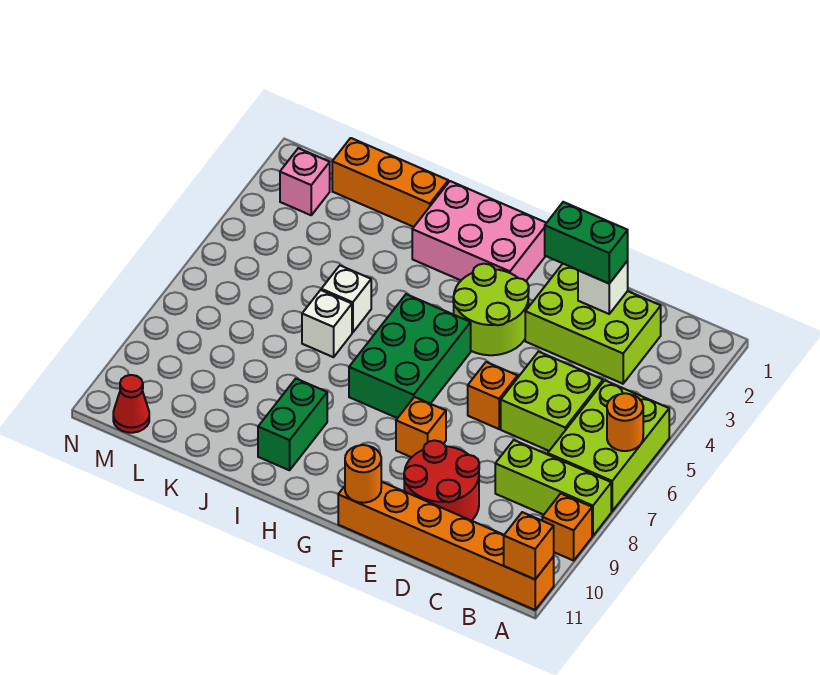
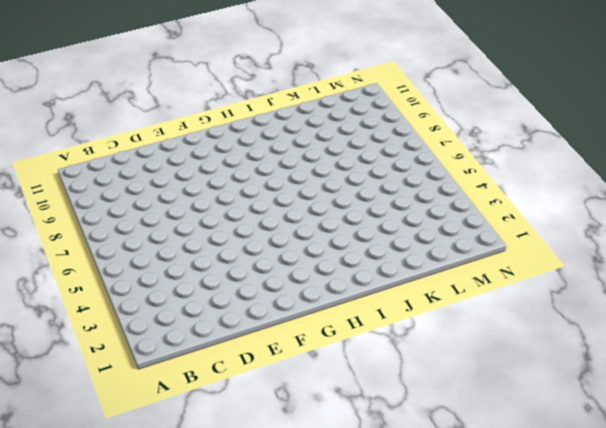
none -> lime brick A5:B7 level 1
none -> lime brick A8:C8 level 1
none -> orange brick A9 level 1

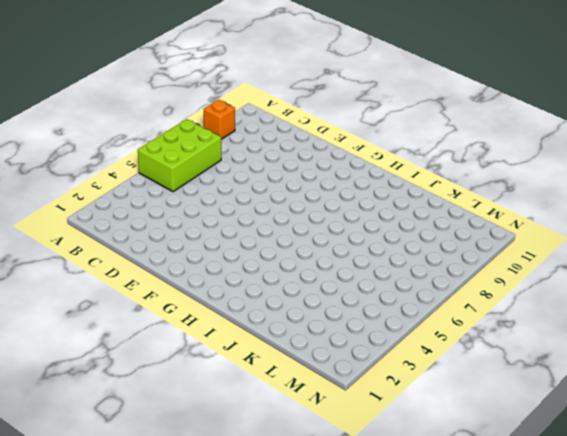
none -> lime brick A8:C8 level 1
none -> orange brick A11:F11 level 1
none -> lime brick C2:E3 level 1

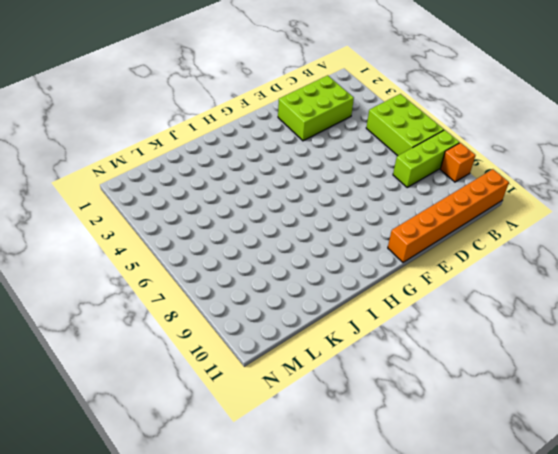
none -> lime brick C5:D6 level 1
none -> red round brick D9:E10 level 1
none -> orange brick E6 level 1

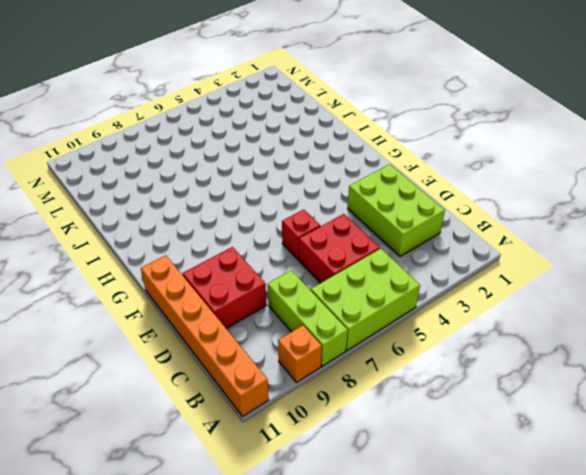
red brick C5:D6 level 1 -> lime brick C5:D6 level 1
red brick D9:E10 level 1 -> red round brick D9:E10 level 1
red brick E6 level 1 -> orange brick E6 level 1
none -> lime round brick F3:G4 level 1
none -> orange brick F8 level 1
none -> pink brick G1:I2 level 1

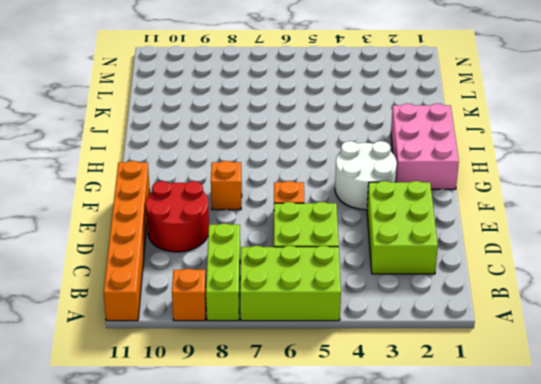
white round brick F3:G4 level 1 -> lime round brick F3:G4 level 1
none -> green brick G5:H7 level 1
none -> green brick I9:I10 level 1
none -> orange brick J1:L1 level 1

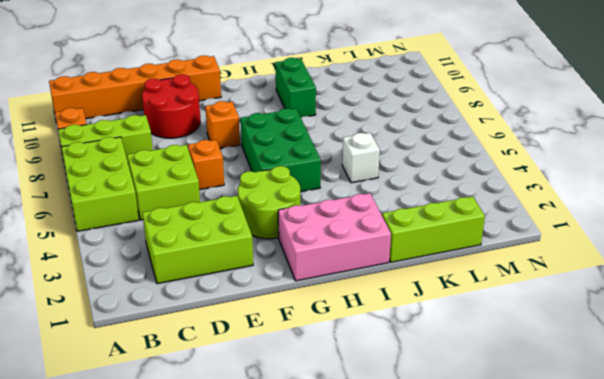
lime brick J1:L1 level 1 -> orange brick J1:L1 level 1
none -> white brick J6 level 1
none -> pink brick M2 level 1
none -> red cone M11 level 1

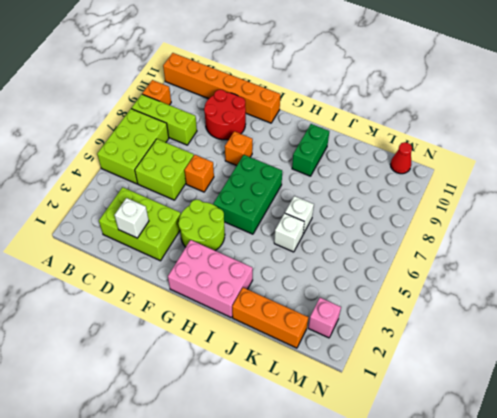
none -> orange round brick A6 level 2
none -> orange brick A11 level 2
none -> orange round brick F11 level 2

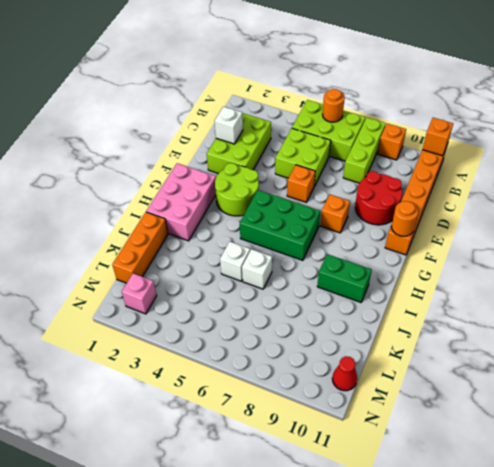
none -> green brick D2:E2 level 3

